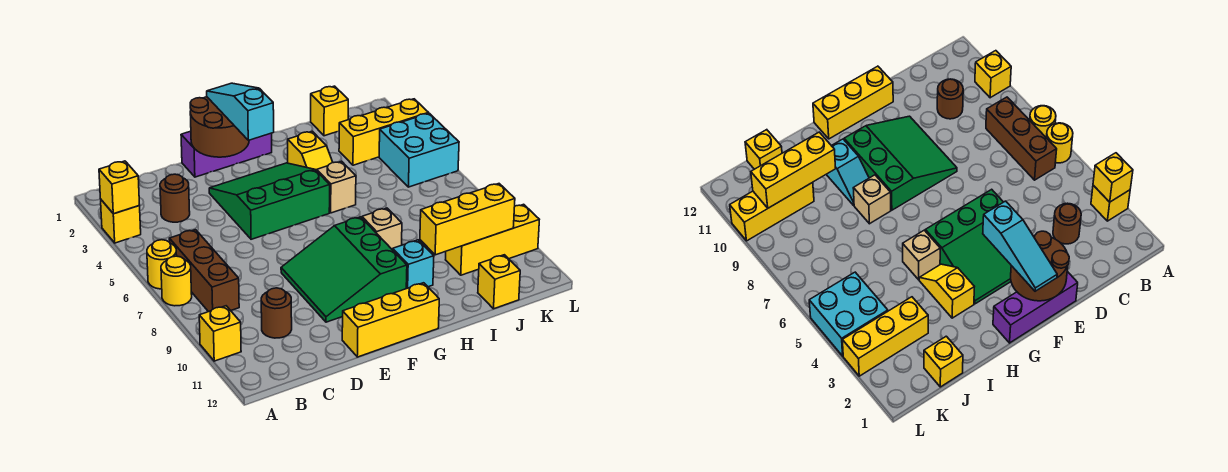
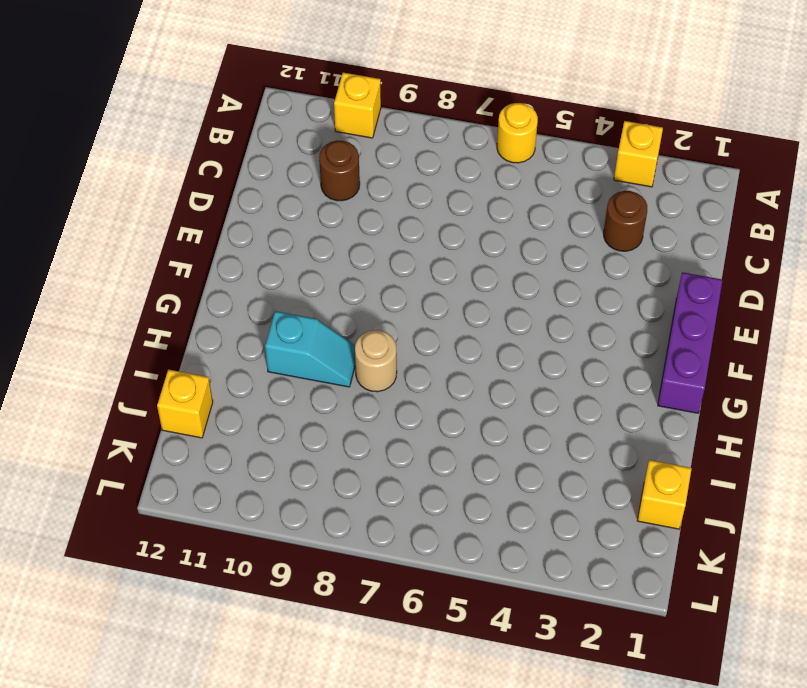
tan round brick H8 level 1 -> tan brick H8 level 1
none -> yellow round brick A7 level 1
none -> brown brick B6:B8 level 1
none -> green slope E3:G5 level 1 top 5

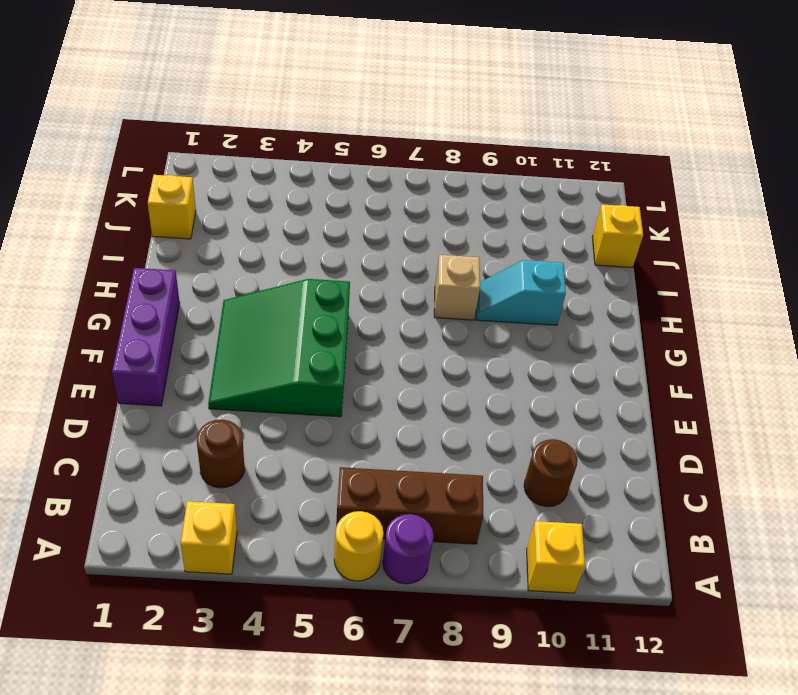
purple round brick A7 level 1 -> yellow round brick A7 level 1
none -> green slope E8:G10 level 1 top G
none -> yellow brick E12:G12 level 1
none -> yellow slope H3:H4 level 1 top 3

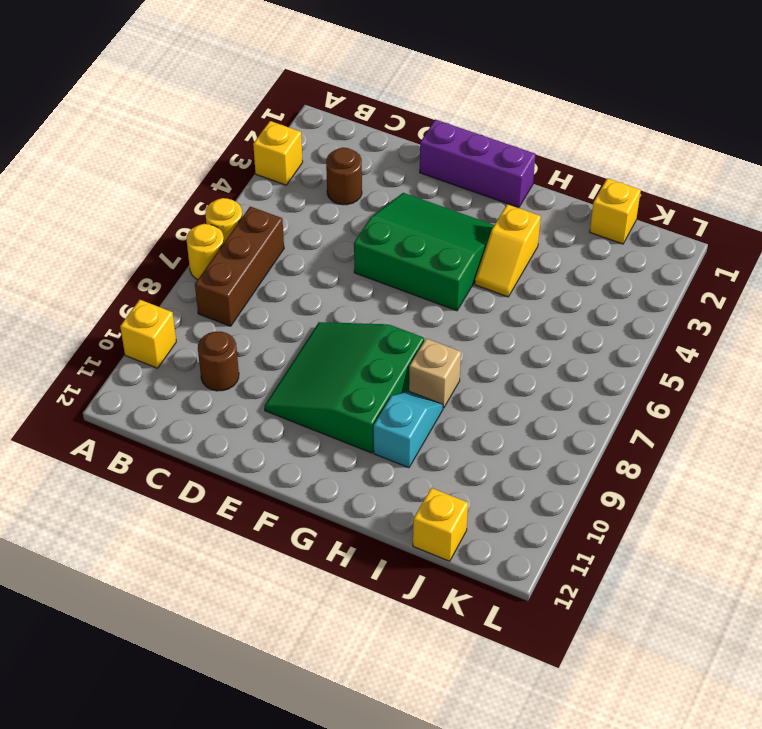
none -> yellow brick E12:G12 level 1
none -> tan brick H5 level 1
none -> yellow brick J3:L3 level 1

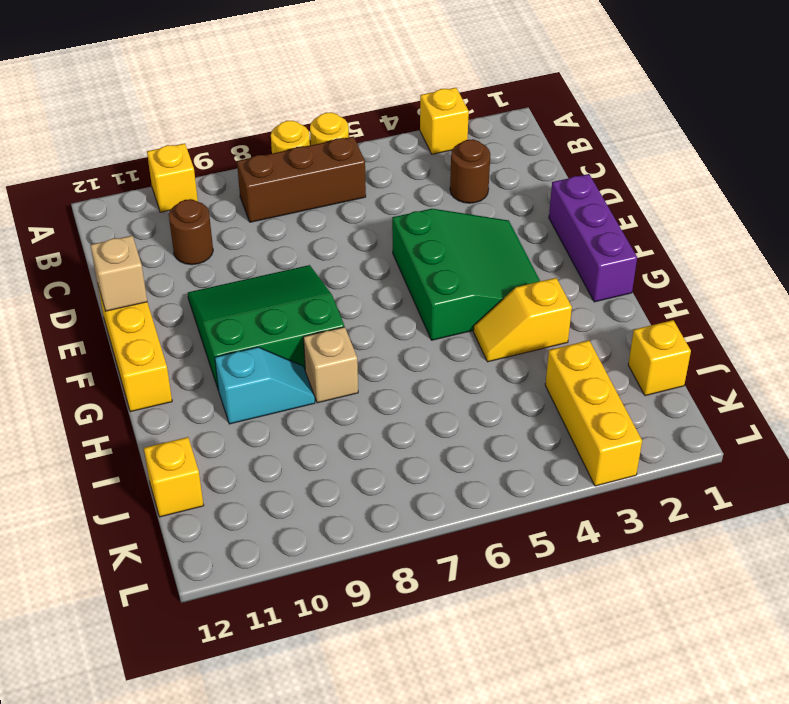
tan brick E12 level 2 -> tan brick H5 level 1
none -> yellow brick J10:L10 level 1
none -> cyan brick K4:L5 level 1
none -> yellow brick A3 level 2

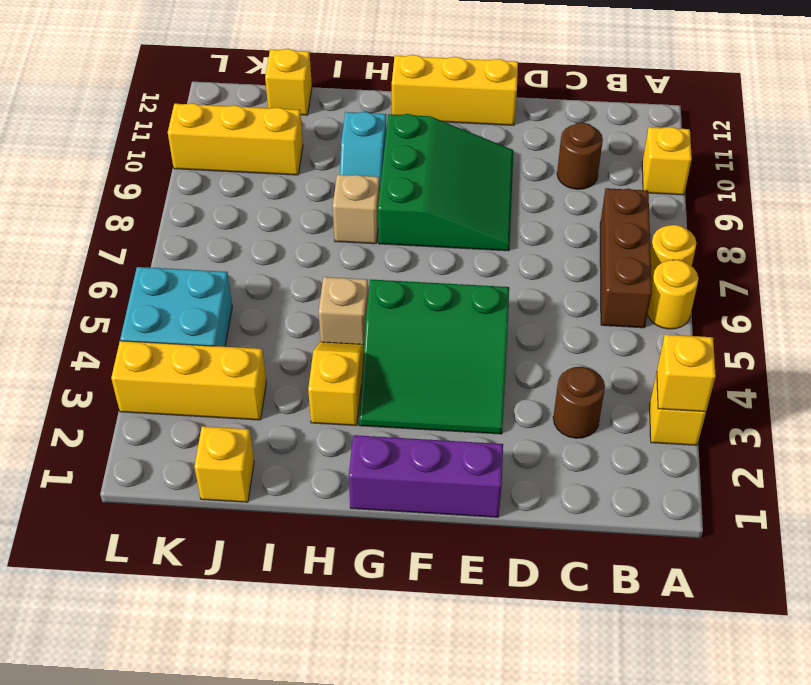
none -> brown round brick E1:F2 level 2
none -> yellow brick I10:K10 level 2
none -> cyan slope F1:F3 level 3 top 3

